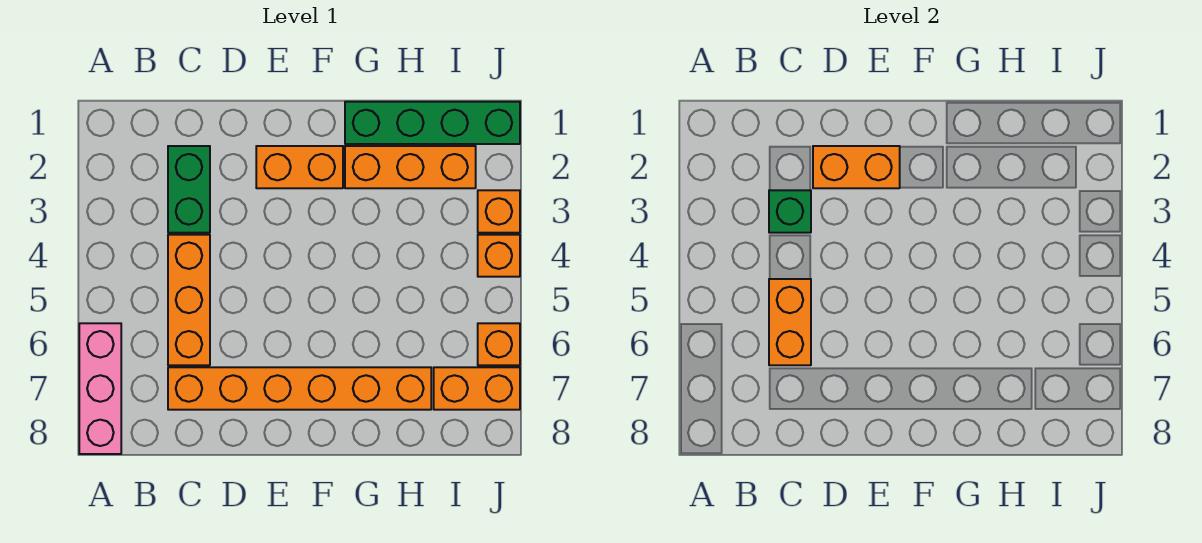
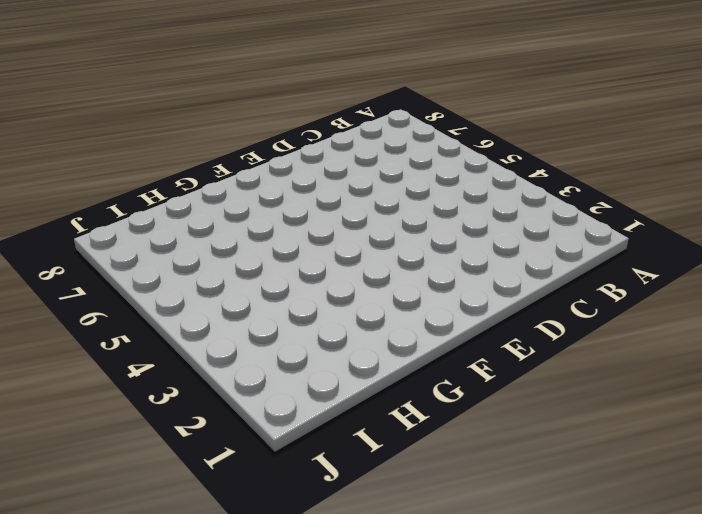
none -> pink brick A6:A8 level 1
none -> green brick C2:C3 level 1
none -> orange brick C4:C6 level 1

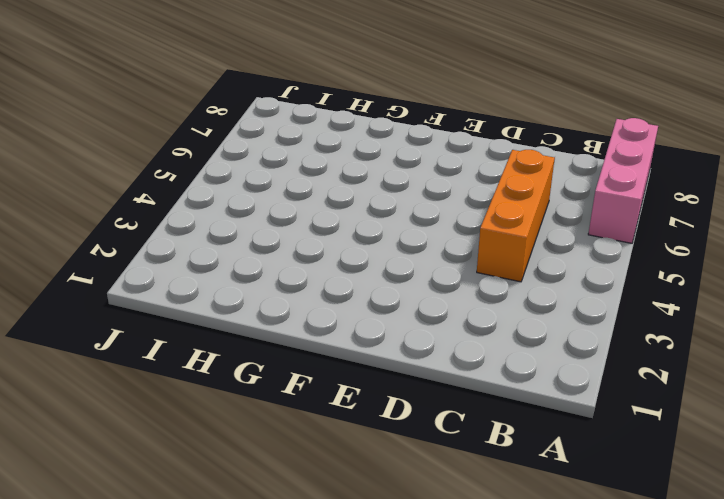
none -> green brick C2:C3 level 1
none -> orange brick C7:H7 level 1
none -> orange brick E2:F2 level 1

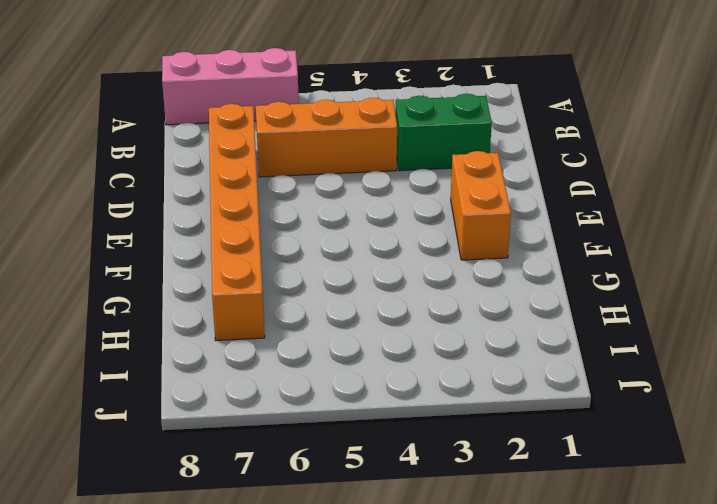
none -> green brick G1:J1 level 1
none -> orange brick G2:I2 level 1
none -> orange brick I7:J7 level 1

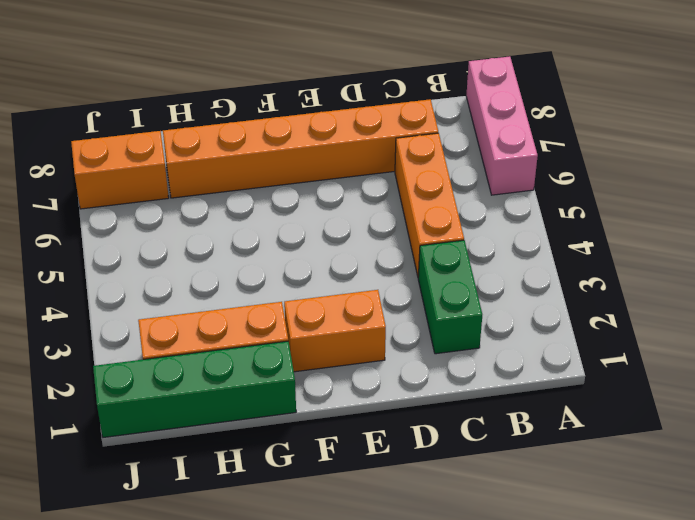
none -> orange brick J3 level 1
none -> orange brick J4 level 1
none -> orange brick J6 level 1

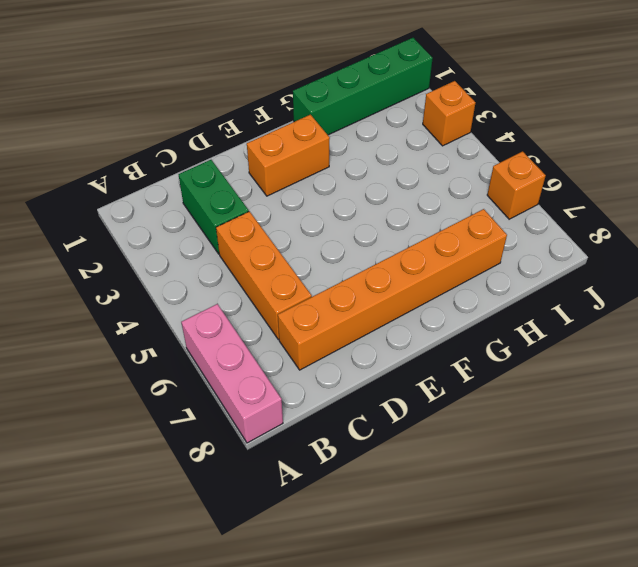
none -> orange brick G2:I2 level 1
none -> orange brick I7:J7 level 1
none -> orange brick J4 level 1

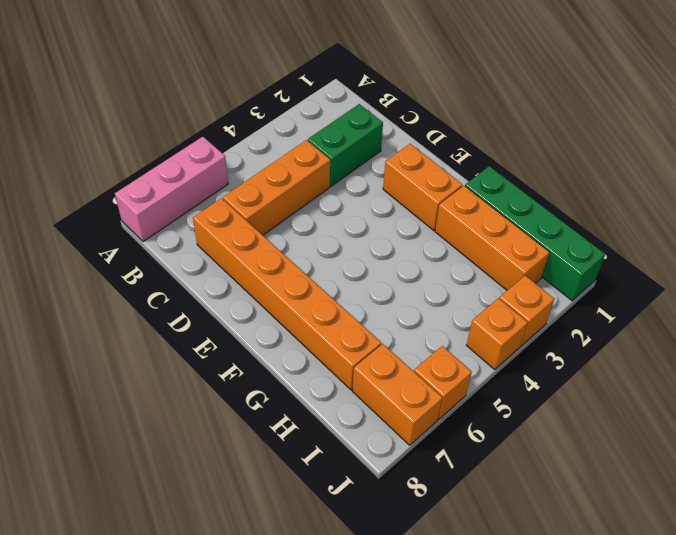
none -> green brick C3 level 2
none -> orange brick C5:C6 level 2
none -> orange brick D2:E2 level 2

